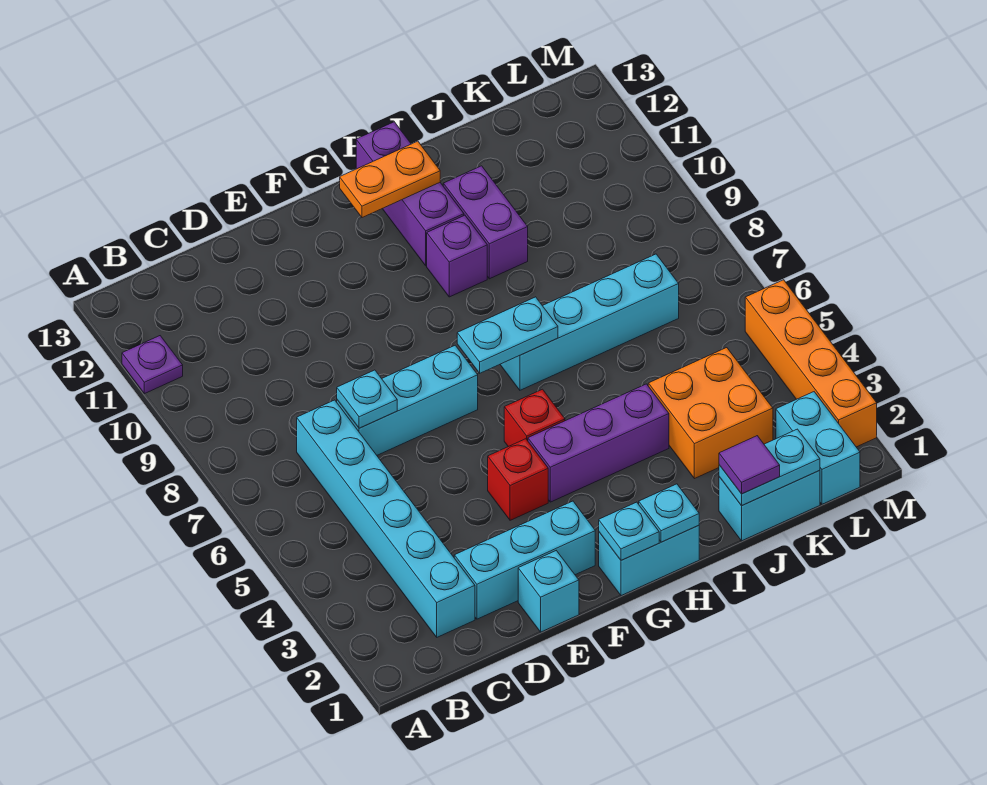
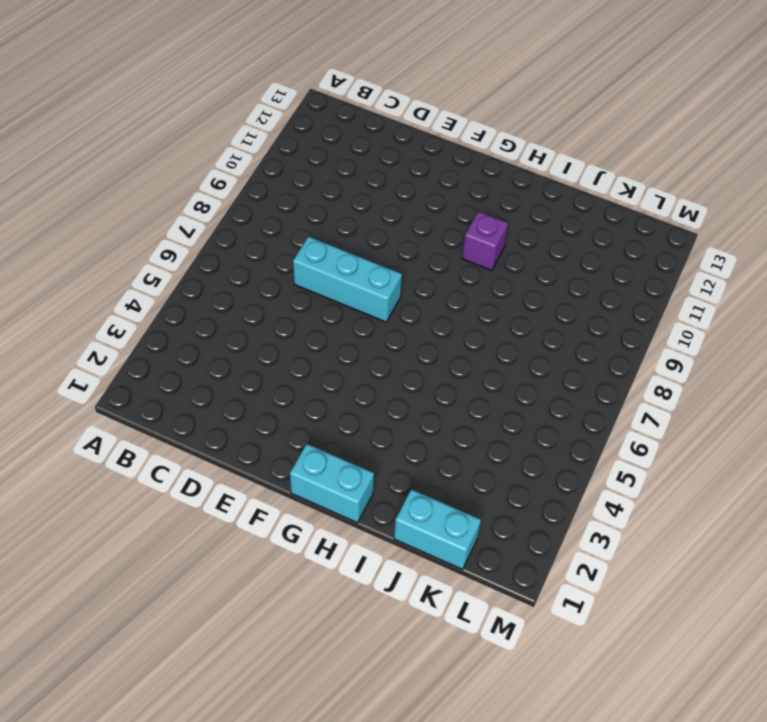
none -> purple plate A11 level 1
none -> cyan brick C2:C7 level 1
none -> cyan brick D2:F2 level 1

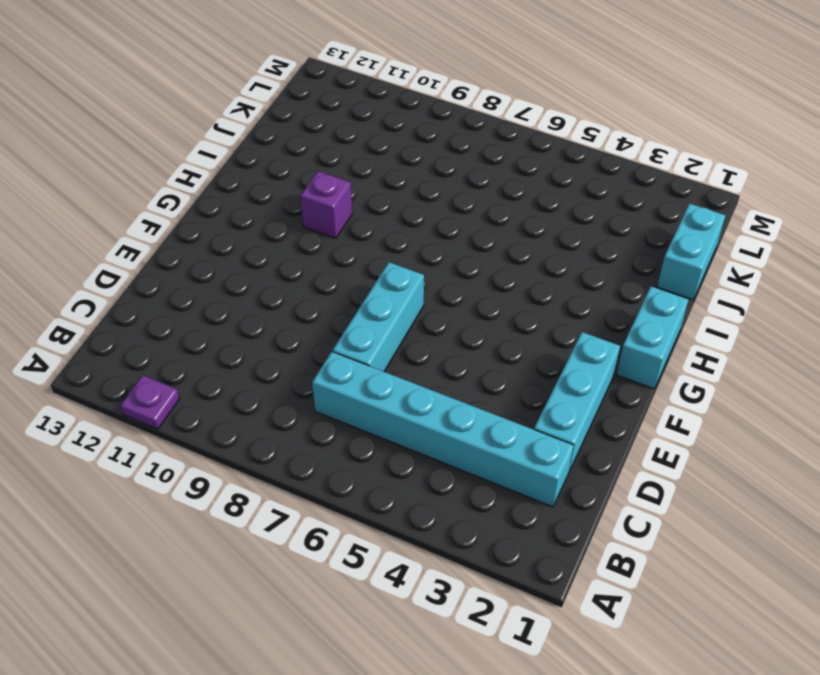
none -> cyan brick E1 level 1
none -> red brick F4 level 1
none -> purple brick G4:I4 level 1

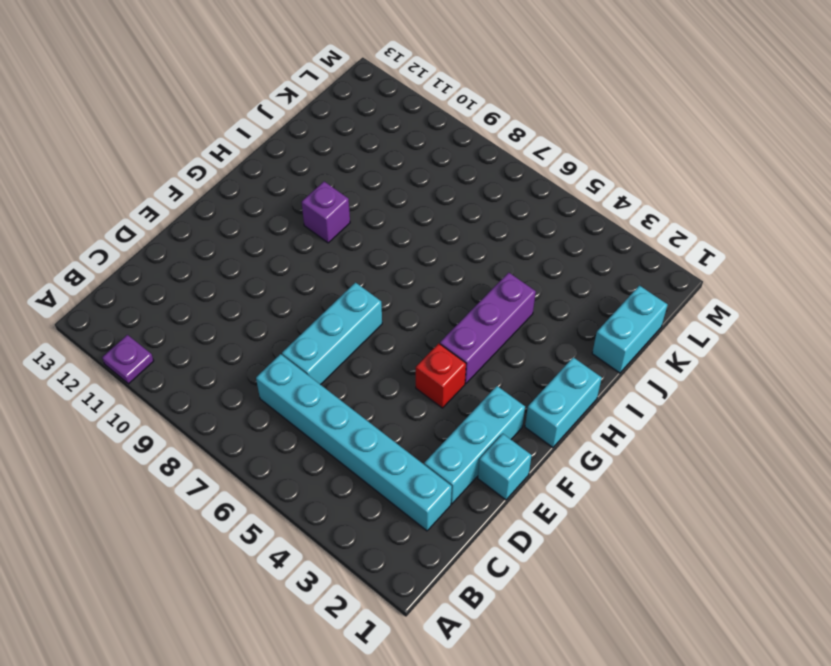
none -> red brick G5 level 1
none -> cyan brick H7:K7 level 1
none -> purple brick H11:H13 level 1

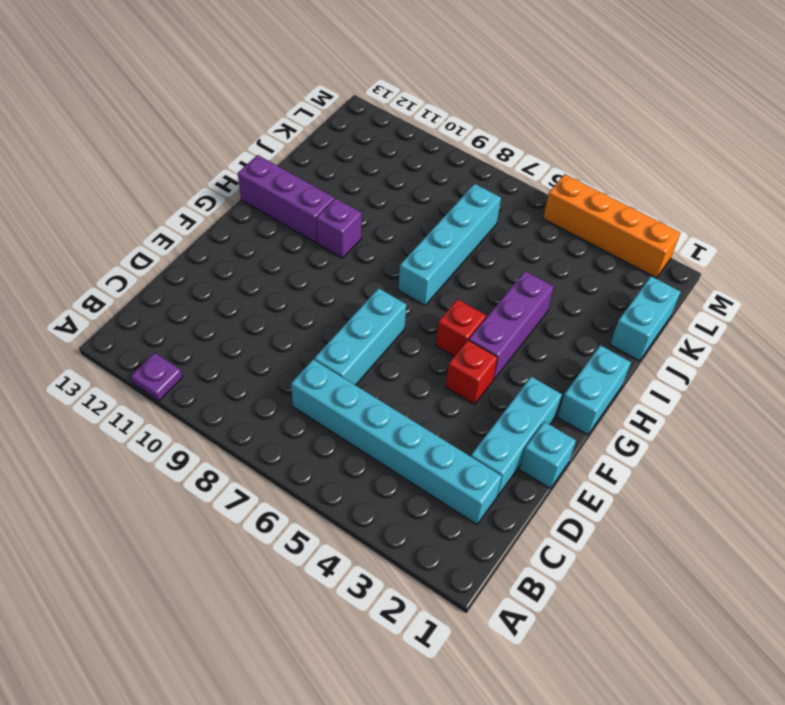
none -> purple brick I10:I11 level 1
none -> orange brick J3:K4 level 1
none -> cyan brick L1:L2 level 1

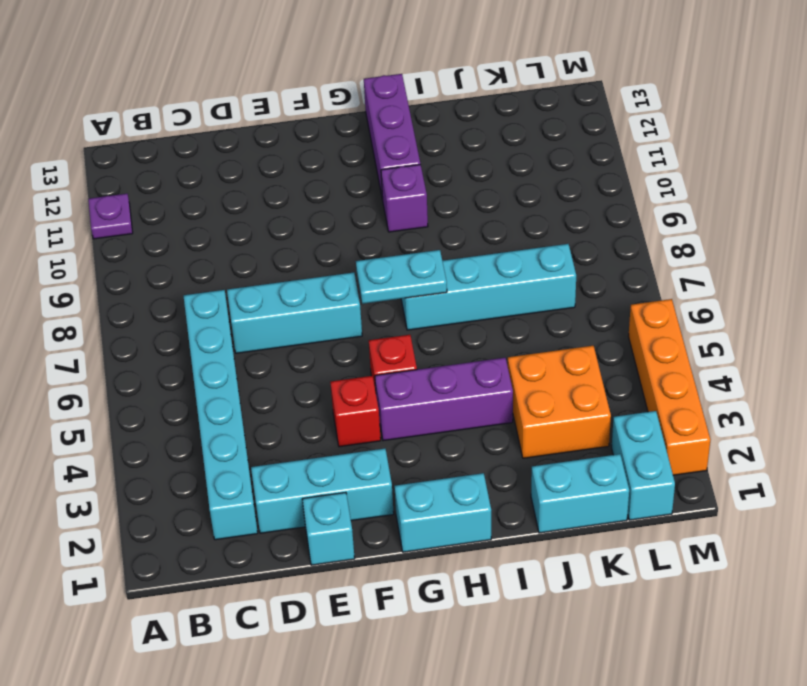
none -> purple brick I10:I11 level 1
none -> cyan plate D7 level 2
none -> cyan plate G1 level 2

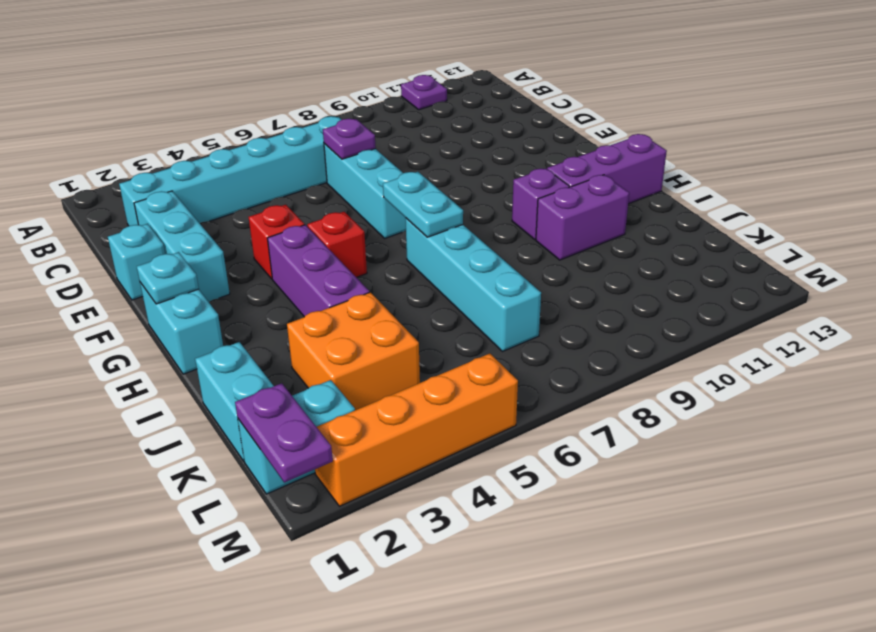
purple plate D7 level 2 -> cyan plate D7 level 2
purple plate L1:M1 level 2 -> none
none -> orange plate G12:H12 level 2
none -> cyan plate H1 level 2
none -> cyan plate J1:K1 level 2

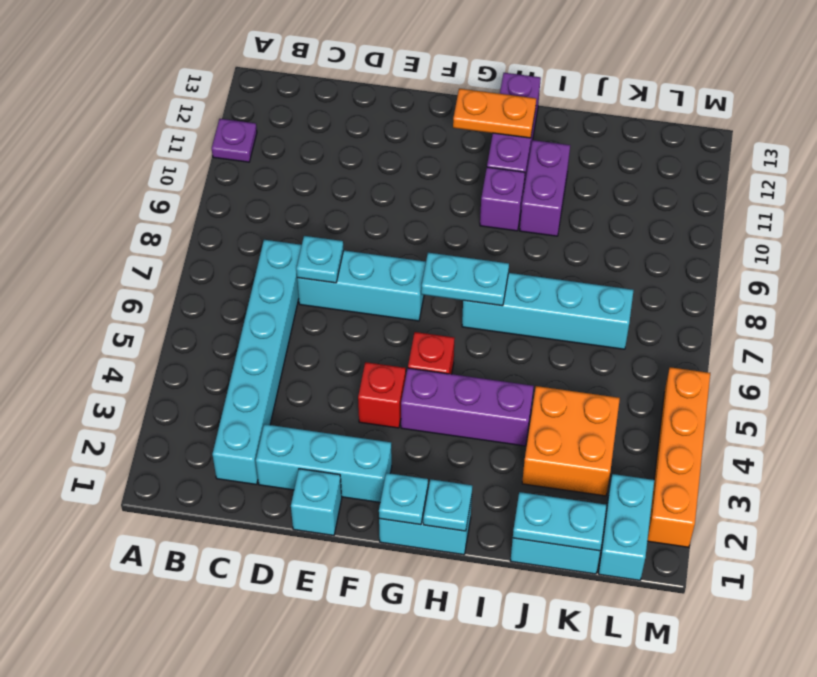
none -> purple tile J1 level 3

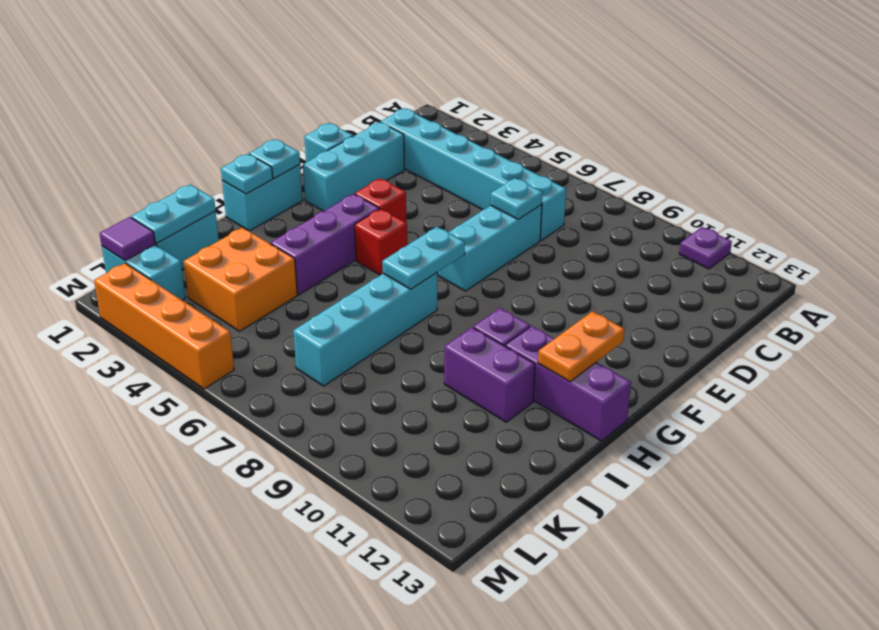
purple tile L1 level 2 -> purple tile J1 level 3

